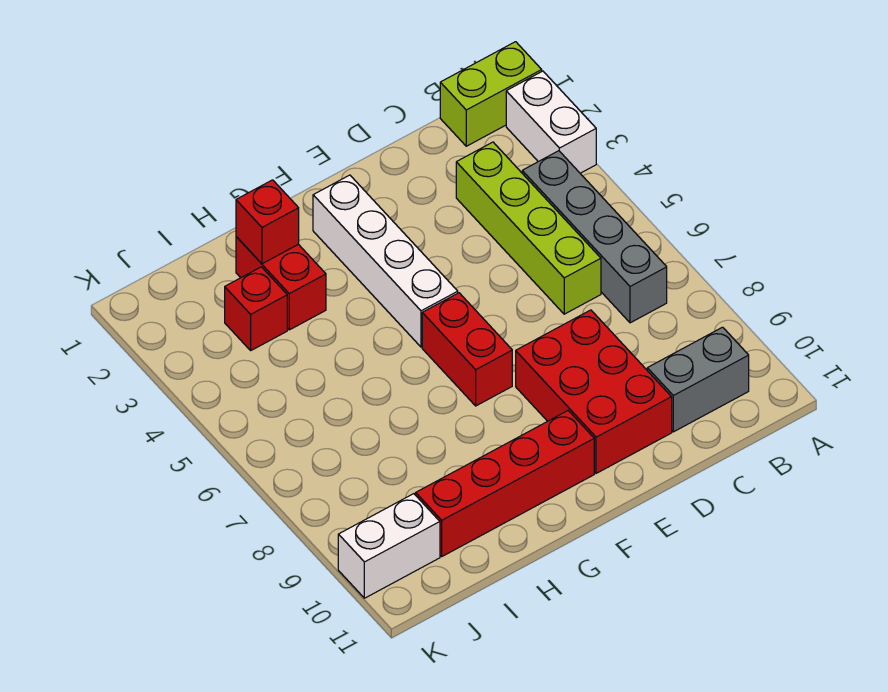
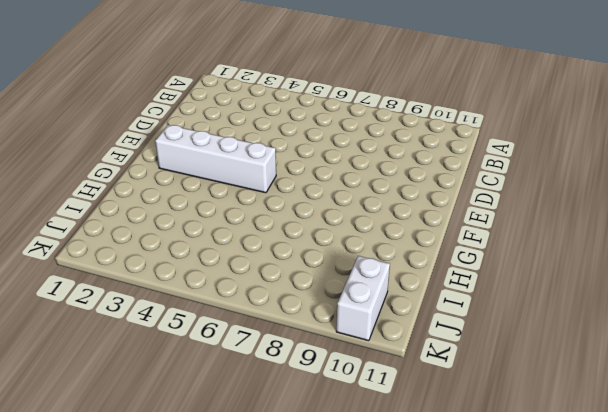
none -> lime brick A1:B1 level 1
none -> white brick A2:A3 level 1
none -> grey brick B4:B7 level 1

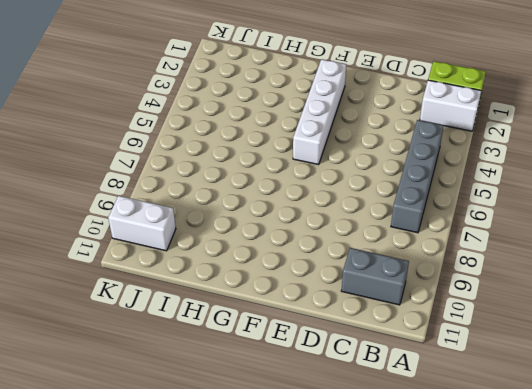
white brick A2:B2 level 1 -> white brick A2:A3 level 1
none -> lime brick C3:C6 level 1
none -> red brick D8:E10 level 1
none -> red brick F6:F7 level 1

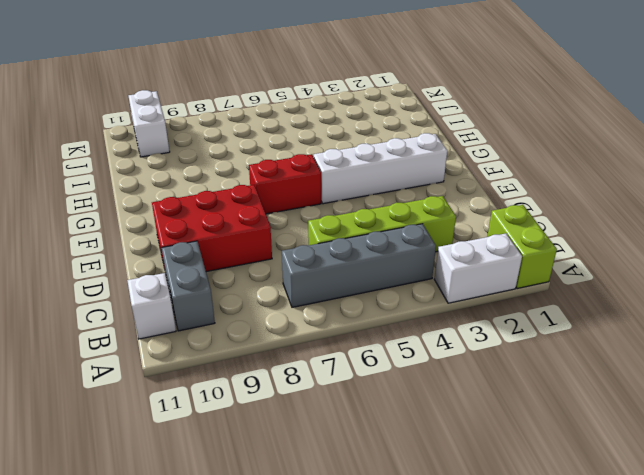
white brick B11 level 1 -> none
none -> red brick F10:I10 level 1
none -> red brick H2:H3 level 1
none -> red brick I3 level 1

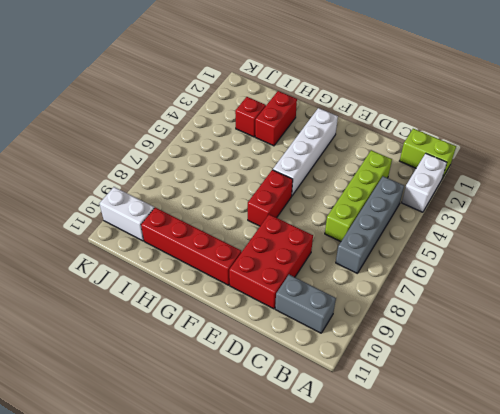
none -> red brick H2 level 2

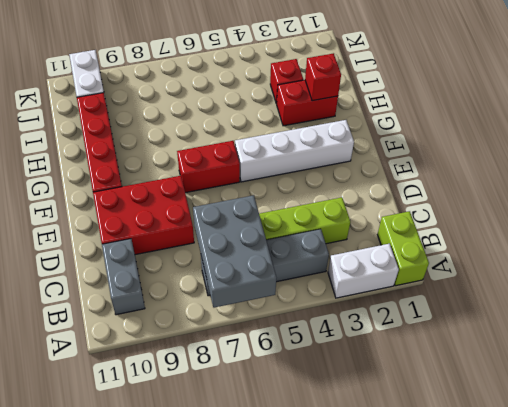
grey brick A6:C7 level 2 -> none

